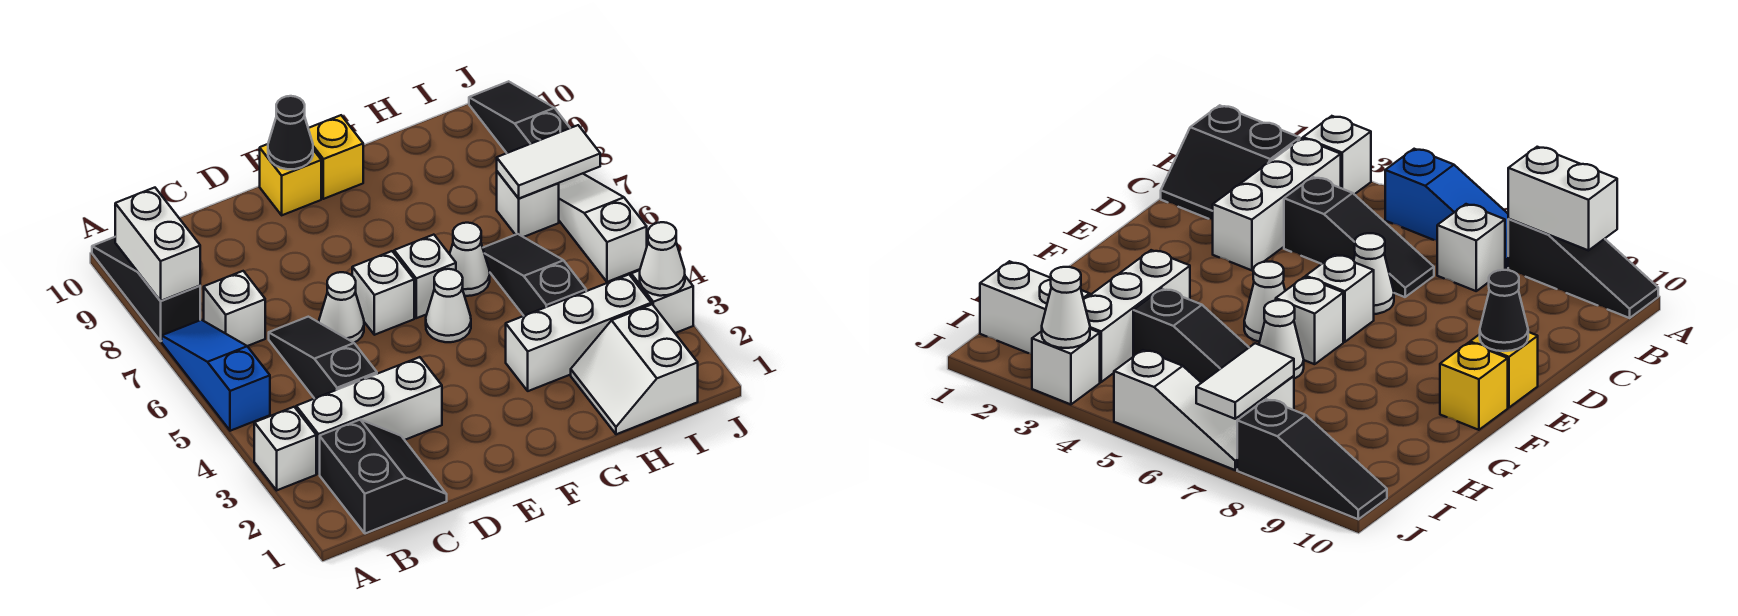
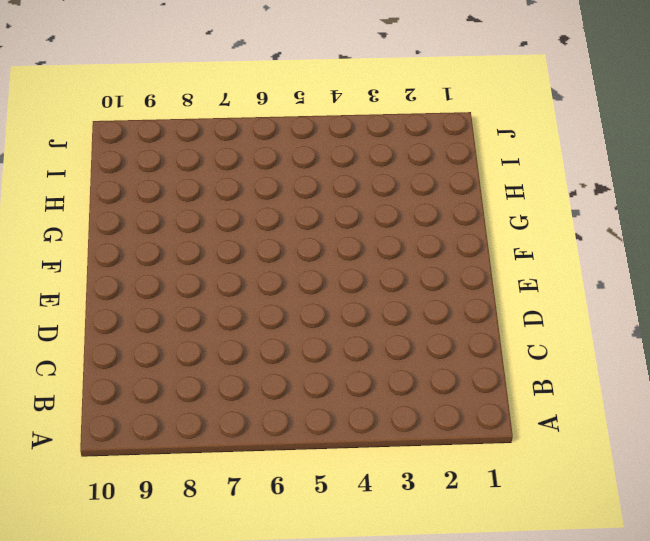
none -> white brick A3 level 1
none -> blue slope A5:A7 level 1 top 5
none -> black slope A8:A10 level 1 top 8

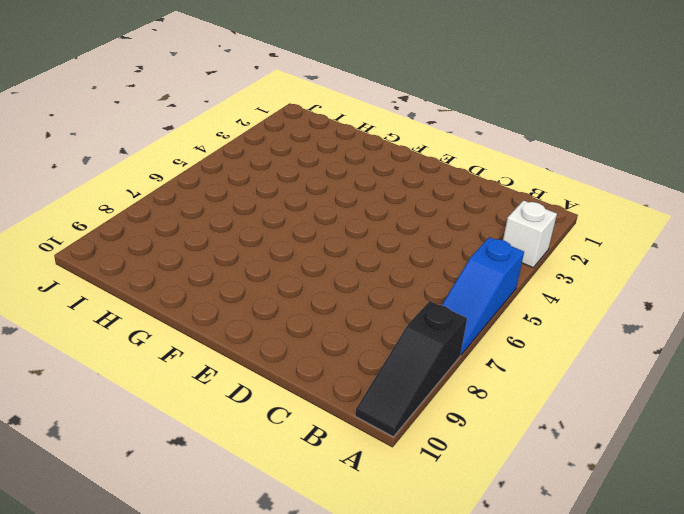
none -> black slope B1:C2 level 1 top B
none -> white brick B3:D3 level 1
none -> white brick B7 level 1

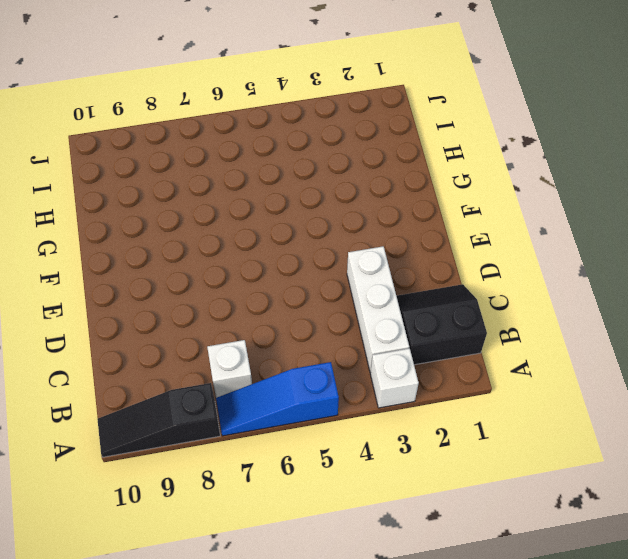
none -> black slope C4:C6 level 1 top 4
none -> white cone D6 level 1
none -> white brick E6 level 1

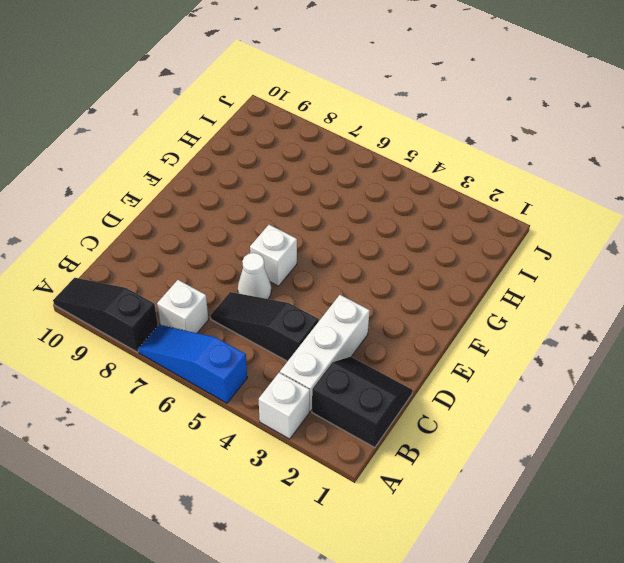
none -> yellow brick E10 level 1
none -> white cone F5 level 1
none -> white brick F6 level 1

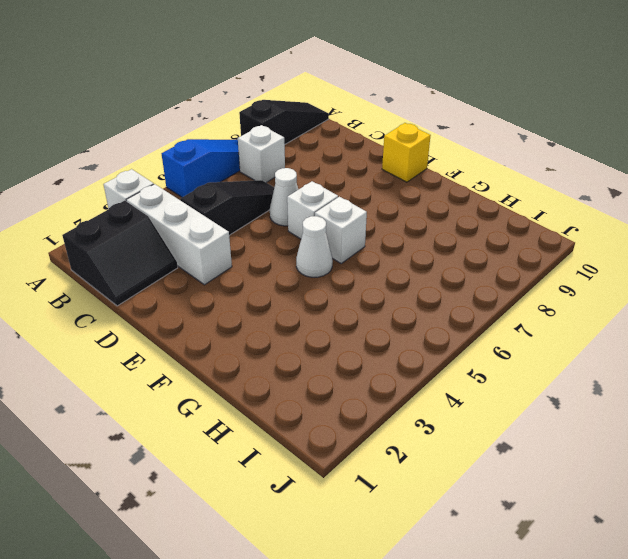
none -> yellow brick F10 level 1
none -> white brick G3:I3 level 1
none -> white cone G6 level 1

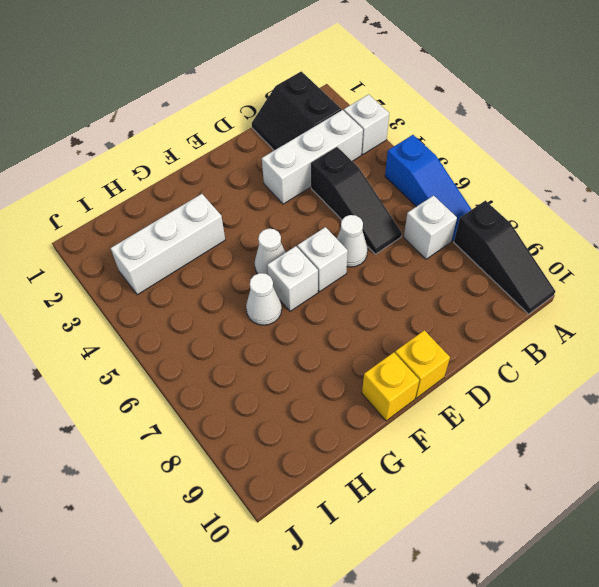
none -> white slope H1:I2 level 1 top I
none -> black slope H4:H6 level 1 top 4
none -> white brick I7 level 1

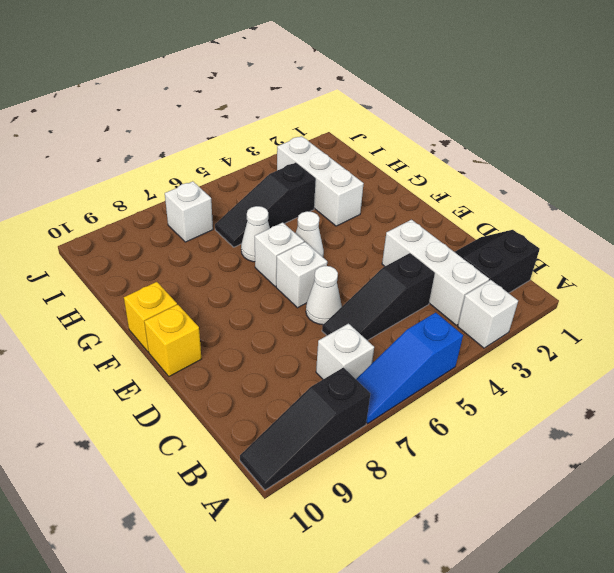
none -> white slope H1:I2 level 1 top I
none -> white brick J3 level 1
none -> white slope J5:J7 level 1 top 5

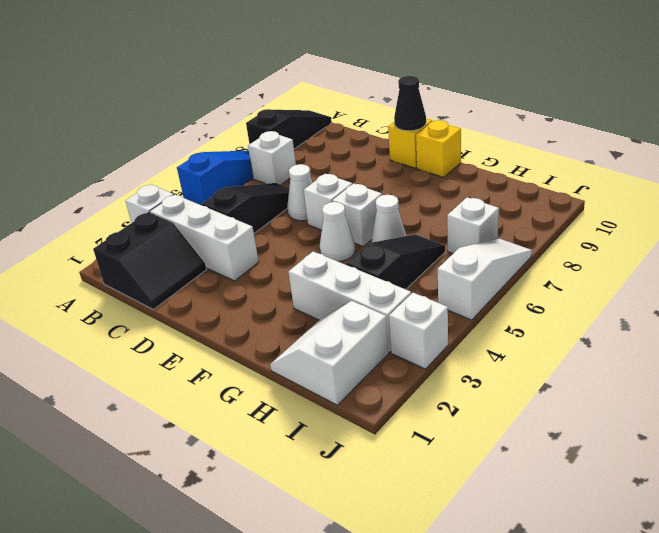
none -> black slope J8:J10 level 1 top 8
none -> white brick A8:A9 level 2
none -> white tile I7:J7 level 2

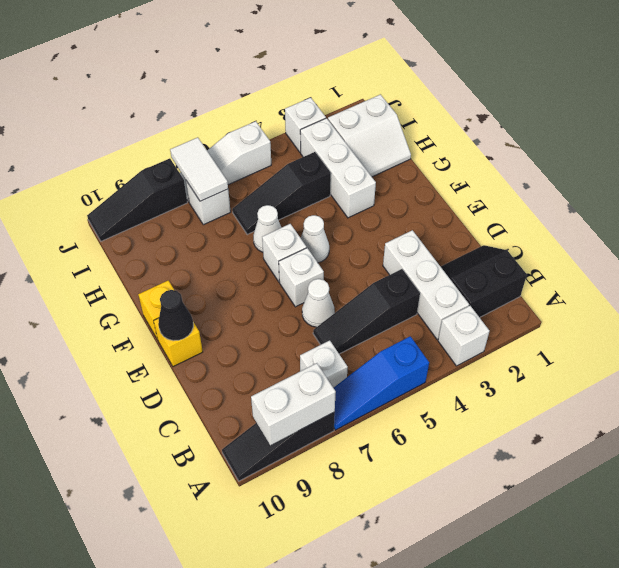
none -> white cone J3 level 2

